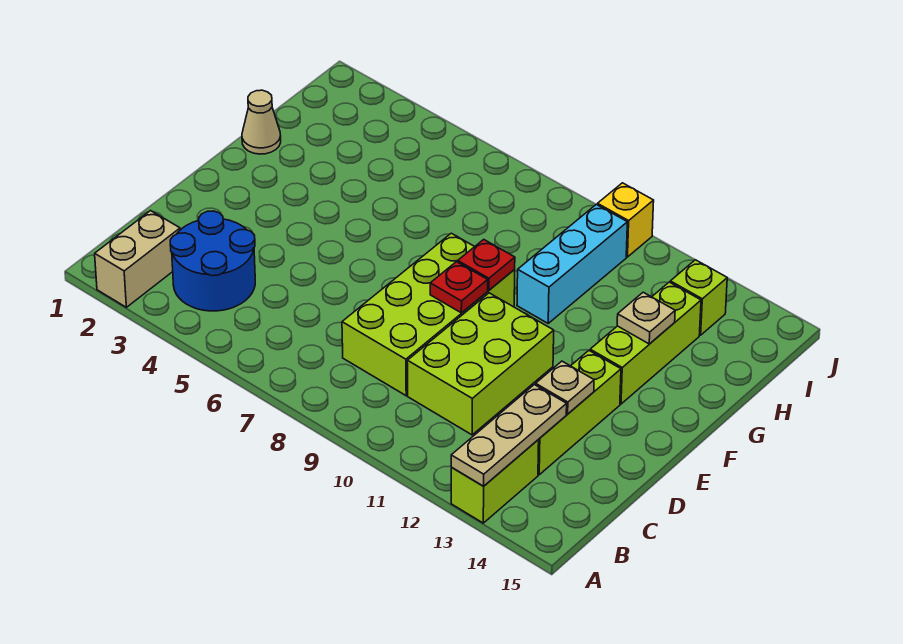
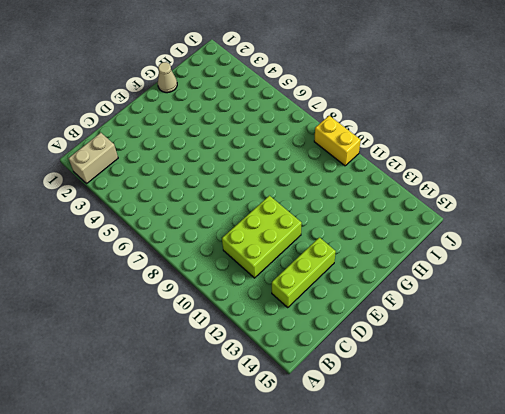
yellow brick J9:J10 level 1 -> yellow brick J10 level 1
none -> lime brick A13:B13 level 1
none -> blue round brick B3:C4 level 1
none -> lime brick C8:F9 level 1

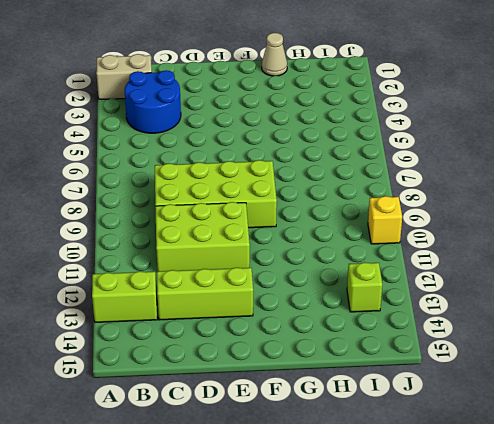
none -> lime brick F13:H13 level 1
none -> cyan brick G10:I10 level 1
none -> tan plate A13:C13 level 2

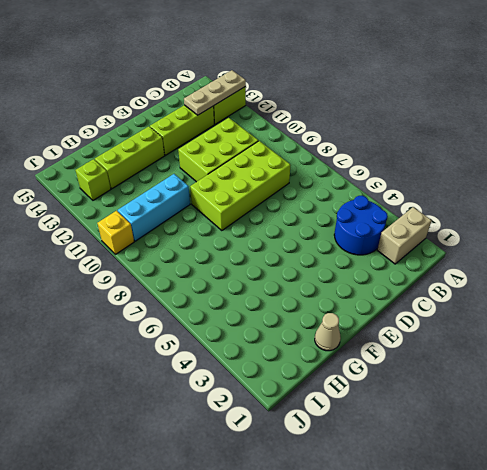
none -> tan plate D13 level 2
none -> red plate E9 level 2
none -> red plate F9 level 2

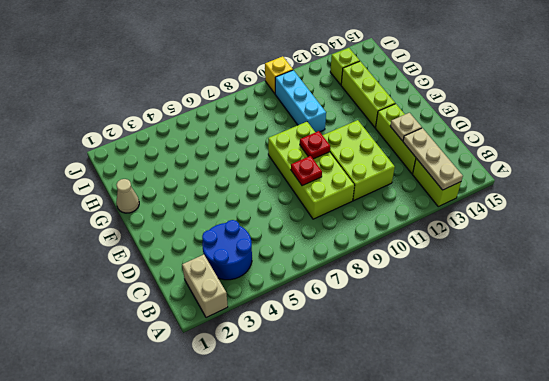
red plate D8 level 2 -> red plate F9 level 2
none -> tan plate G13 level 2

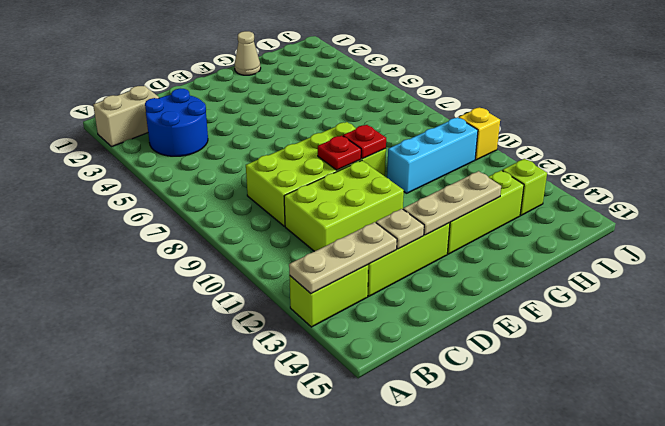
tan plate E13:G13 level 2 -> tan plate G13 level 2

